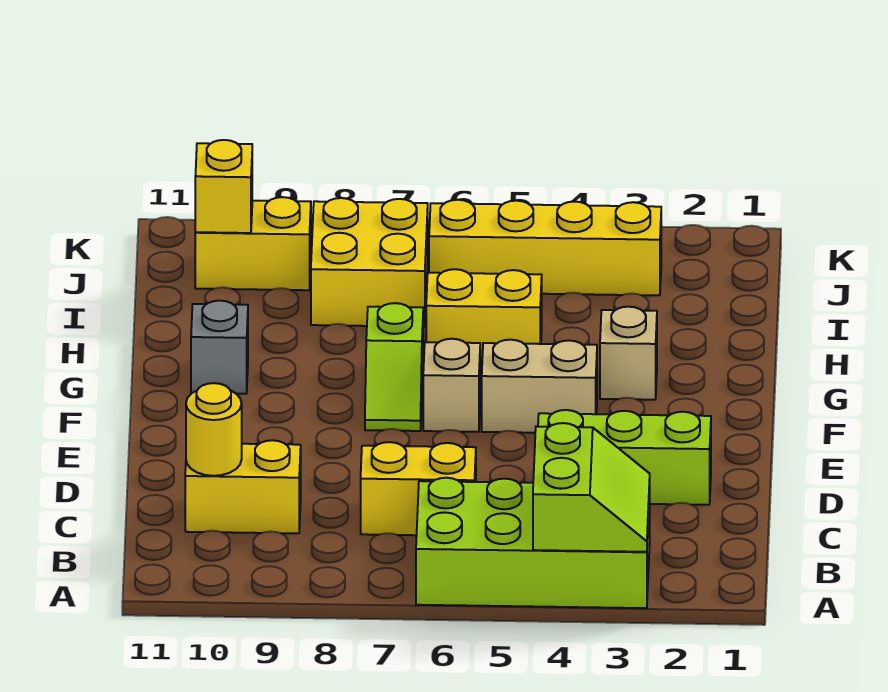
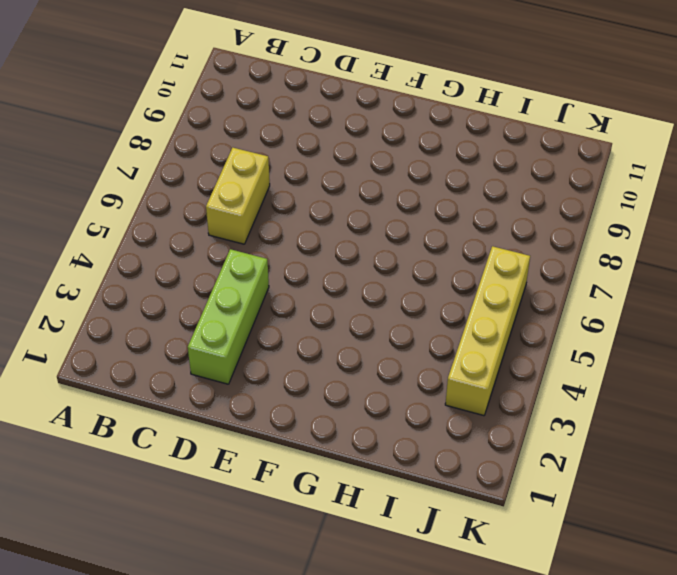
none -> lime brick A3:B6 level 1
none -> yellow brick C9:C10 level 1
none -> tan brick F4:F5 level 1

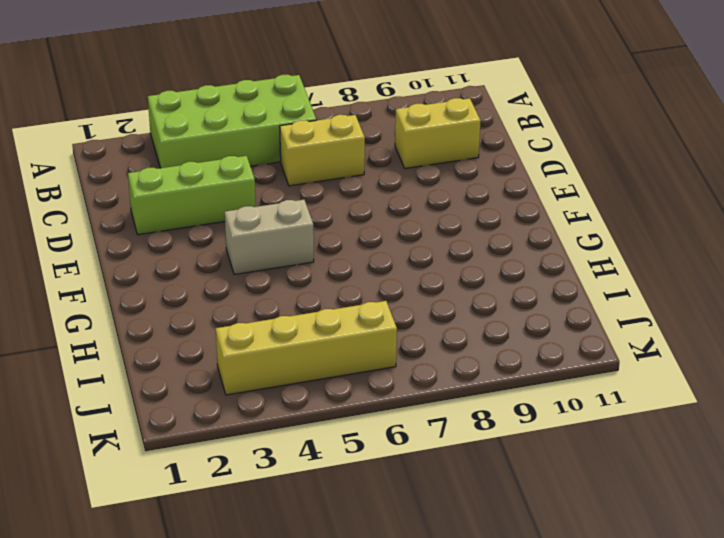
none -> tan brick F6 level 1
none -> lime slope F7:G7 level 1 top G
none -> tan brick G3 level 1

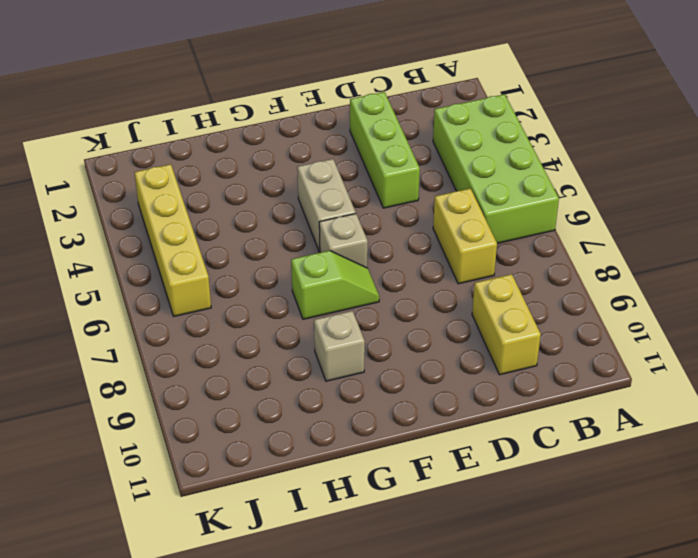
tan brick G9 level 1 -> tan brick G3 level 1
none -> grey brick G10 level 1
none -> yellow brick H5:H6 level 1
none -> yellow brick I7:J8 level 1

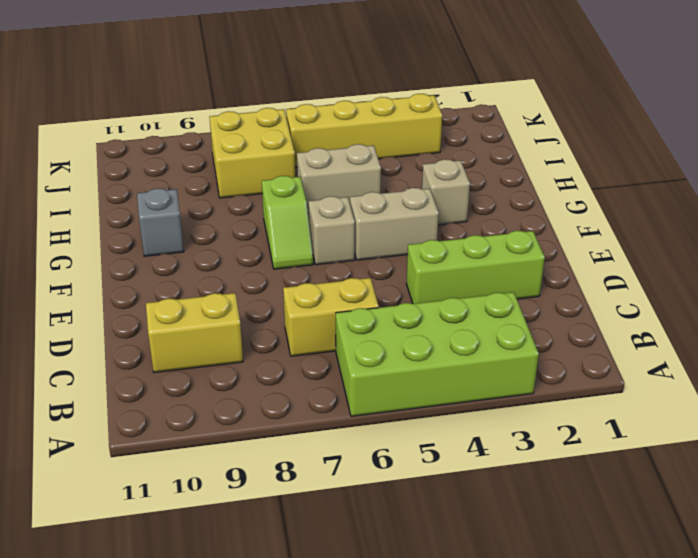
tan brick H5:H6 level 1 -> yellow brick H5:H6 level 1
none -> yellow brick J9:J10 level 1
none -> lime slope A3:B4 level 2 top 4
none -> yellow round brick C10 level 2

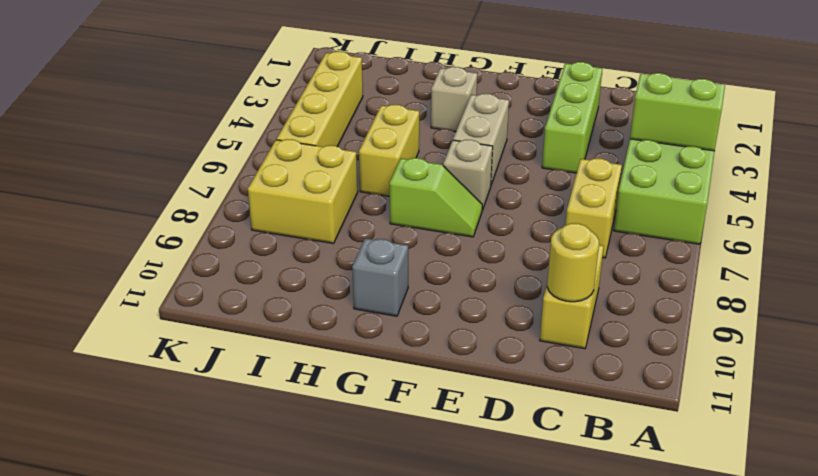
none -> yellow brick J9:J10 level 1
none -> yellow brick J10 level 2

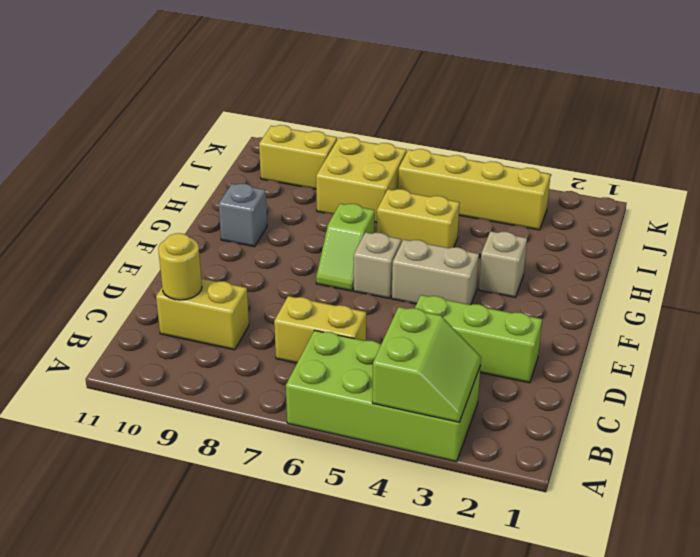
none -> yellow brick J10 level 2

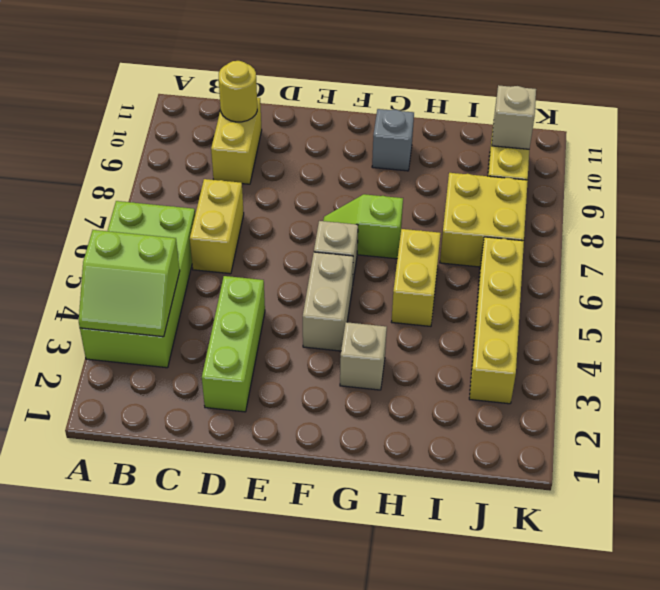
tan brick J10 level 2 -> yellow brick J10 level 2

